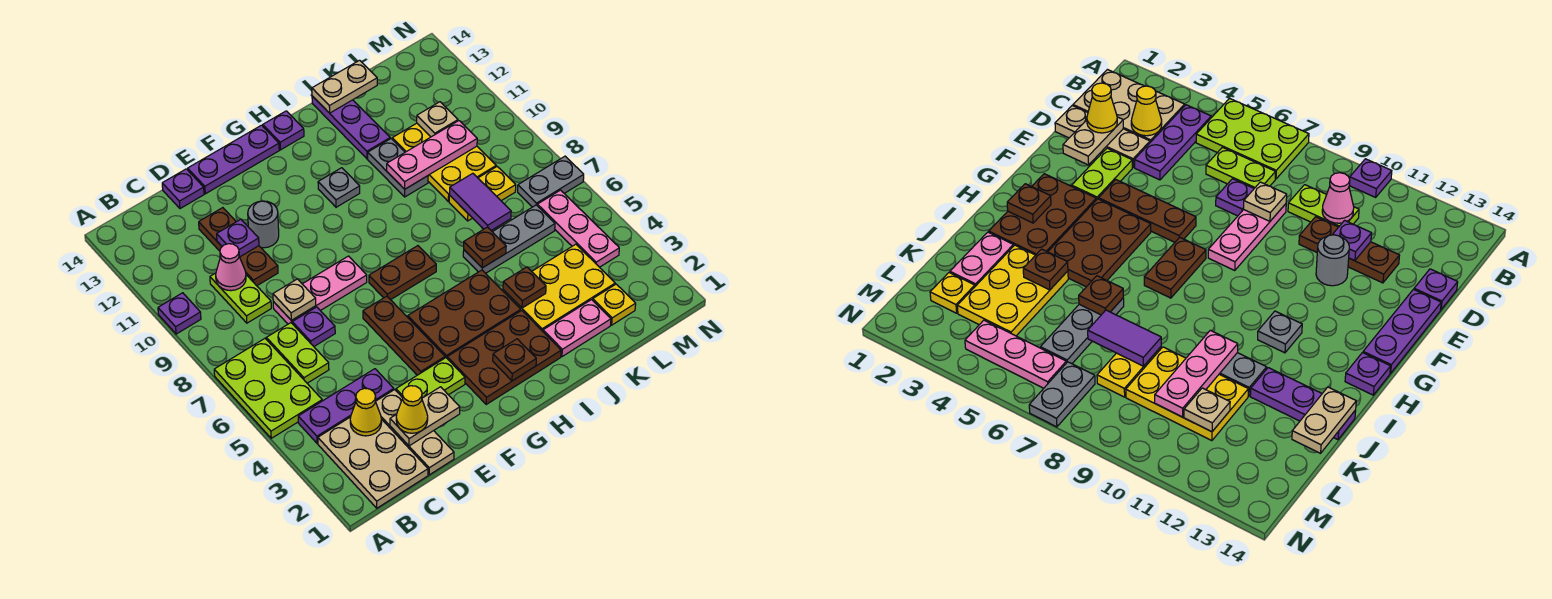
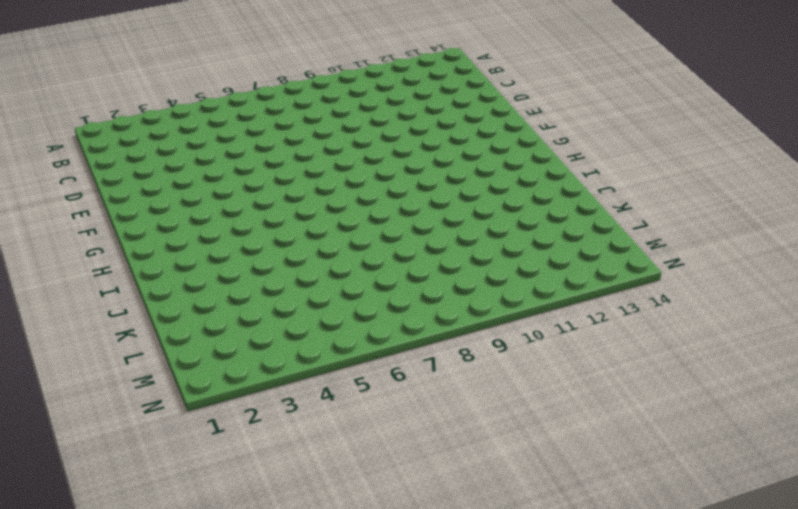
none -> lime plate A5:B7 level 1
none -> purple plate A10 level 1
none -> tan plate B1:C3 level 1
none -> purple plate B4:D4 level 1

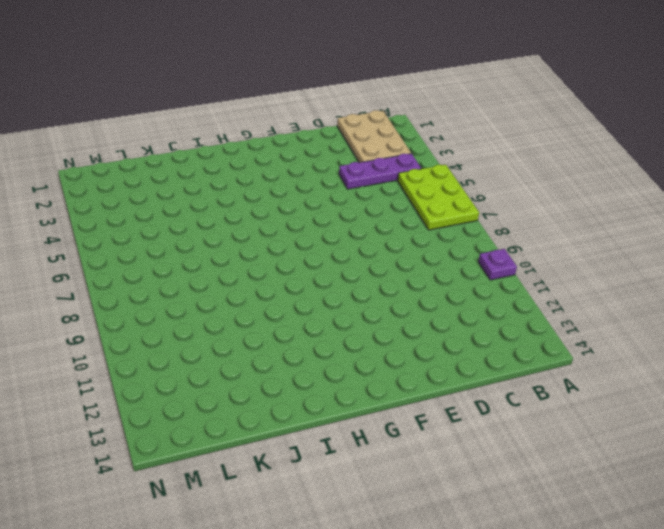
none -> lime plate C6:C7 level 1
none -> lime plate C9:C10 level 1
none -> tan plate D1:D3 level 1
none -> purple plate D7 level 1

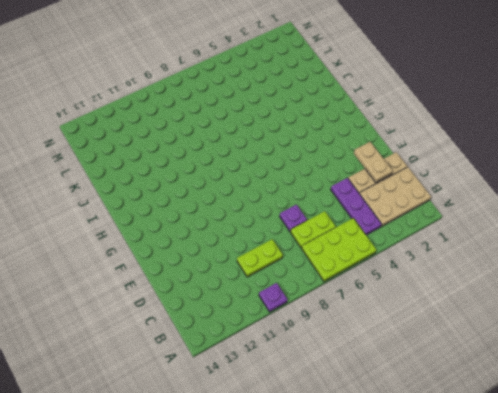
none -> pink plate D8:F8 level 1
none -> brown plate D10:D12 level 1
none -> purple plate D14 level 1
none -> lime plate E3:F3 level 1

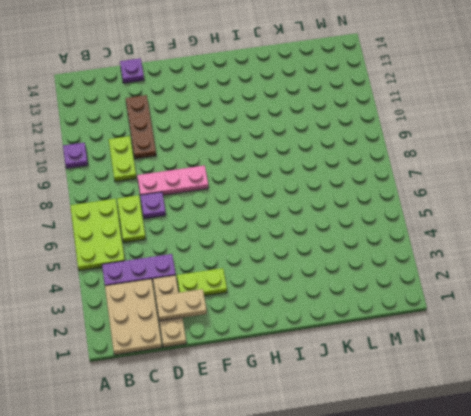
none -> grey round brick E11 level 1
none -> purple plate E14:G14 level 1
none -> brown plate F4:F6 level 1
none -> brown plate G2:I3 level 1

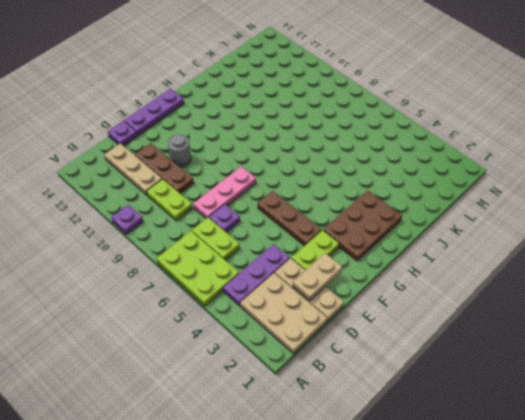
tan plate C11:C13 level 1 -> none
none -> brown plate G4:I5 level 1
none -> brown plate G7:H7 level 1
none -> grey plate H11 level 1
none -> purple plate H14 level 1

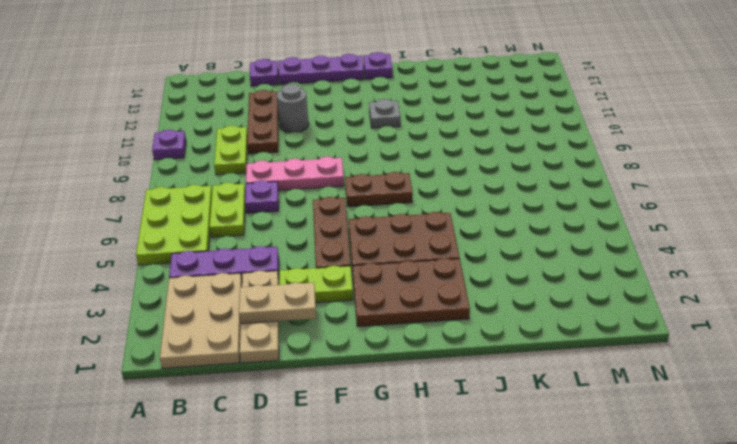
none -> pink plate J2:K2 level 1
none -> yellow plate J3:L4 level 1
none -> grey plate J6:L6 level 1
none -> grey plate J10:J11 level 1

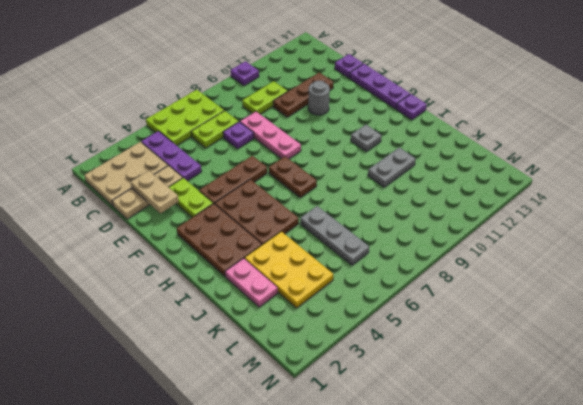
none -> purple plate J12:J14 level 1
none -> yellow plate K8:L8 level 1
none -> yellow plate K9:L11 level 1
none -> yellow plate L2 level 1

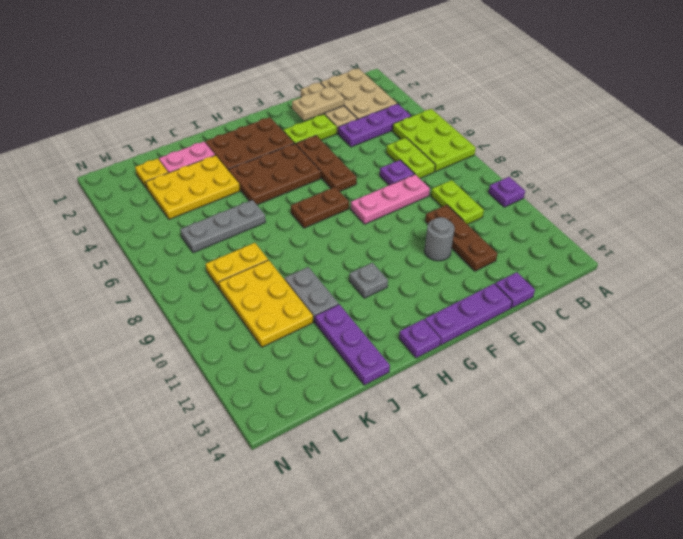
none -> pink plate M4:M6 level 1
none -> grey plate M7:N7 level 1
none -> yellow cone C3 level 2
none -> pink cone C10 level 2

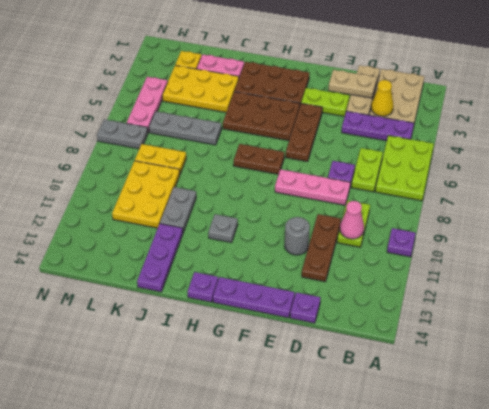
none -> tan plate D8 level 2
none -> purple plate D11 level 2
none -> brown plate H2 level 2
none -> brown plate J4 level 2

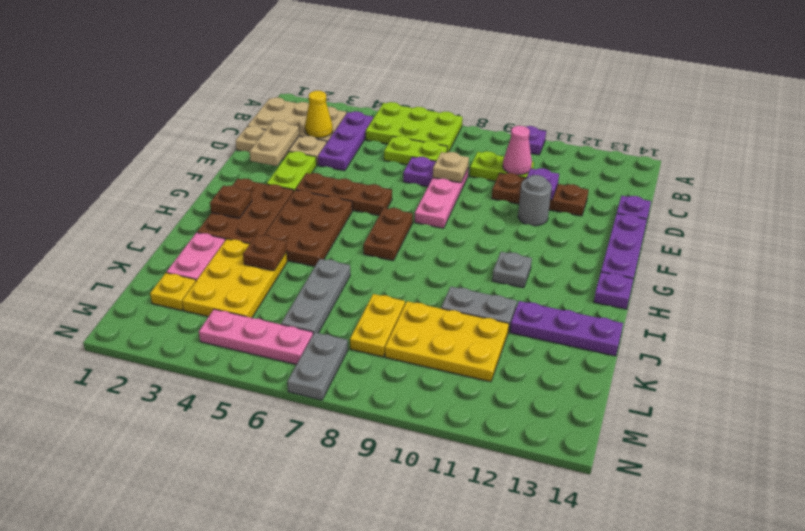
none -> brown plate J6 level 2
none -> pink plate J10:L10 level 2
none -> tan plate J14:K14 level 2
none -> purple tile K7:K8 level 2

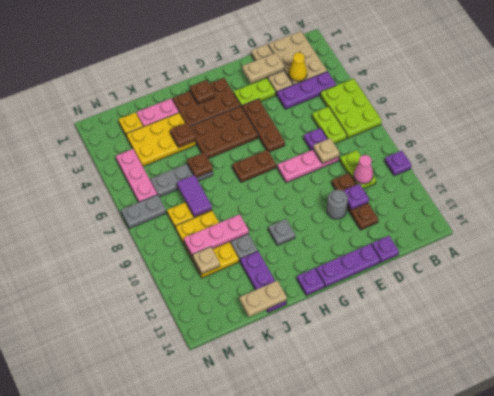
none -> yellow cone D2 level 3

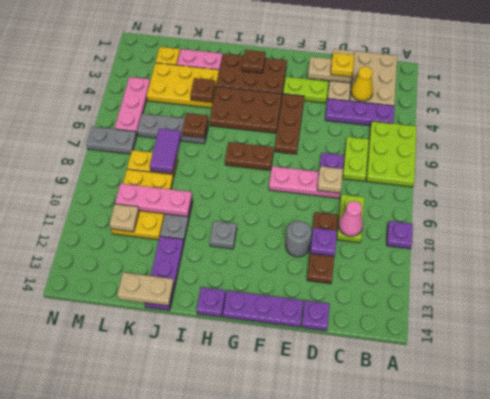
yellow plate D2 level 3 -> yellow cone D2 level 3

